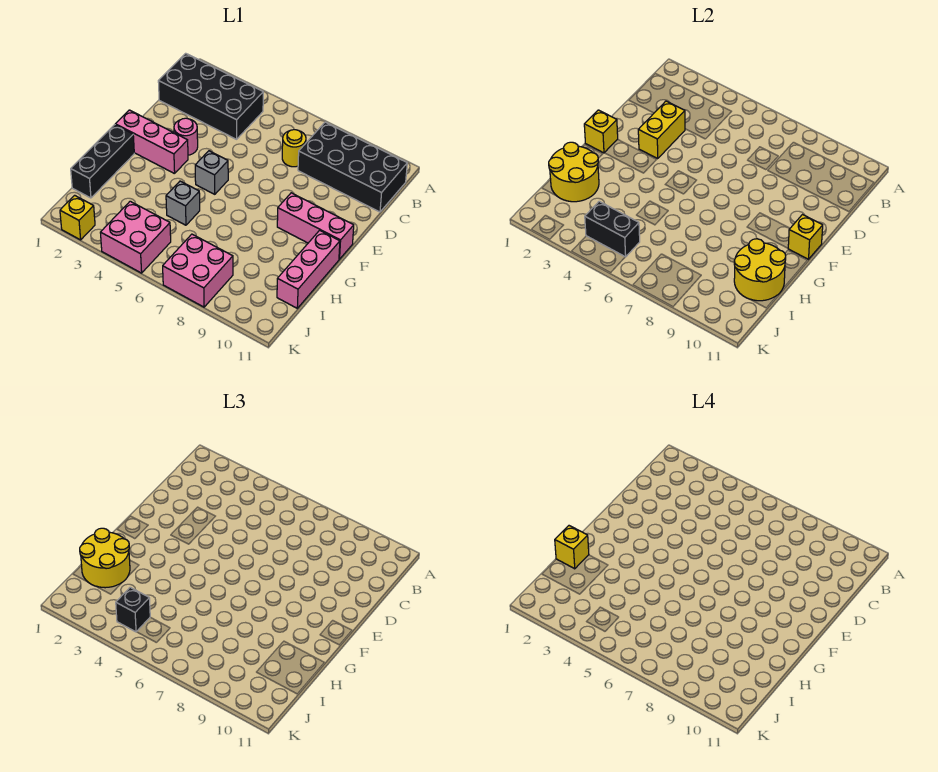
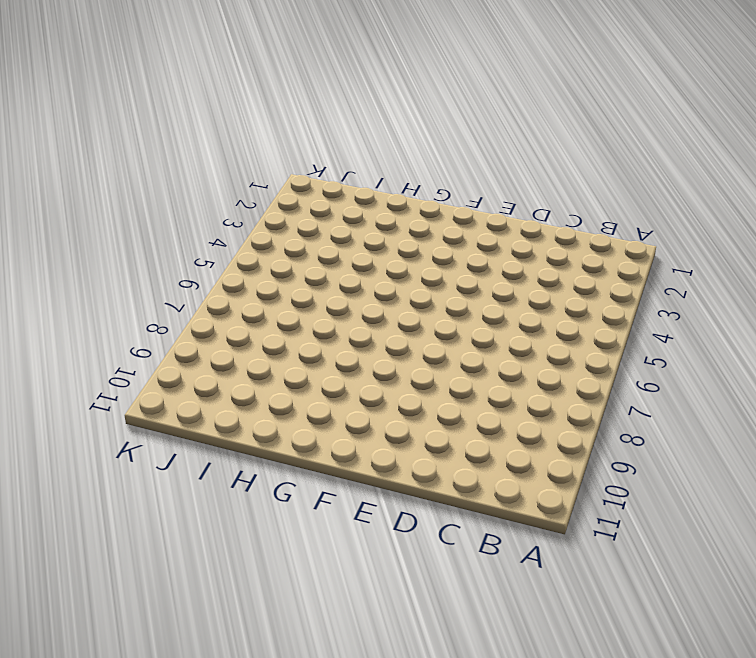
none -> black brick B1:C4 level 1
none -> black brick B8:C11 level 1
none -> yellow round brick C7 level 1

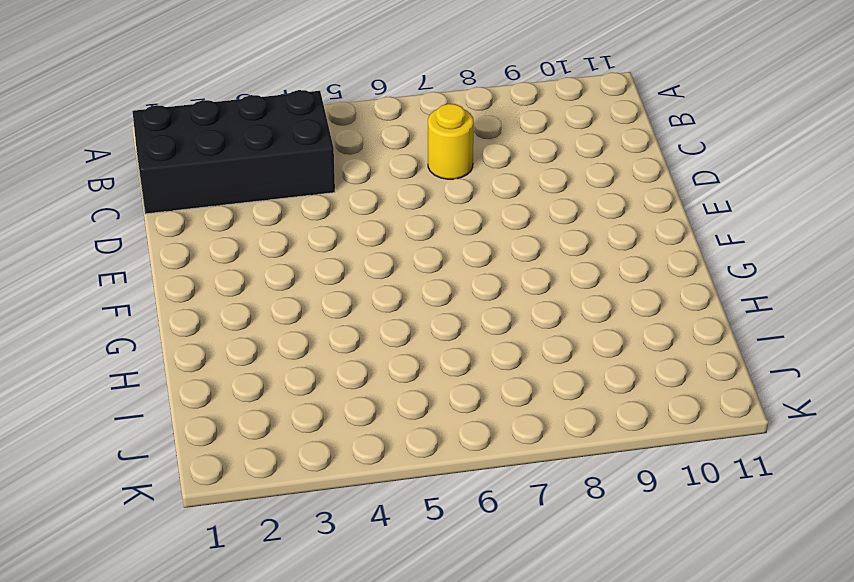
none -> black brick B8:C11 level 1
none -> pink round brick E3 level 1
none -> pink brick F1:F3 level 1

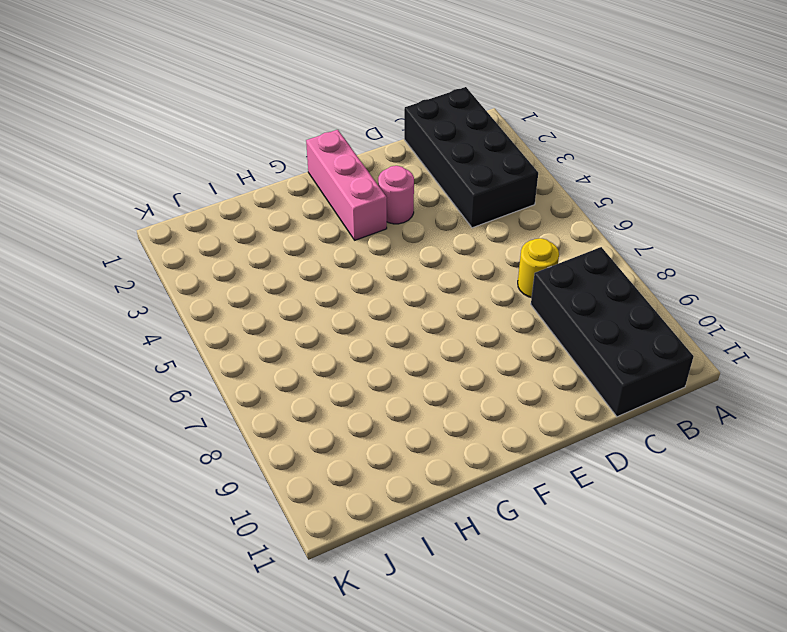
none -> grey brick F5 level 1
none -> pink brick F9:F11 level 1
none -> black brick G1:I1 level 1

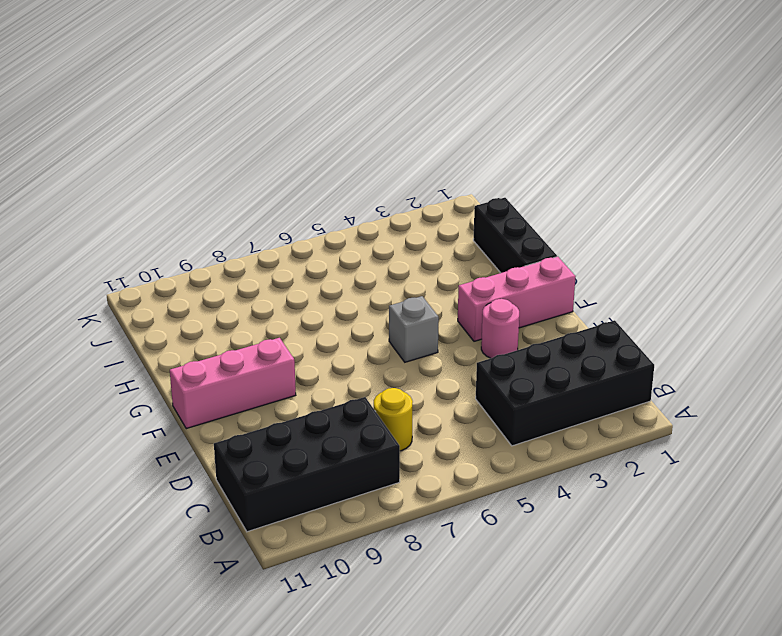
none -> pink brick G11:I11 level 1
none -> grey brick H5 level 1
none -> pink brick J4:K5 level 1

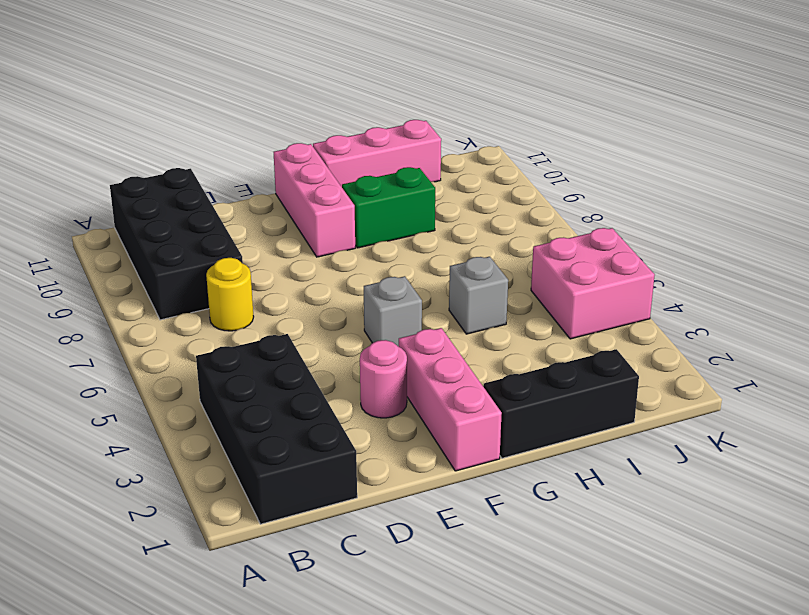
green brick G9:H9 level 1 -> none
none -> pink brick J7:K8 level 1
none -> yellow brick K2 level 1
none -> yellow brick D3:E3 level 2

